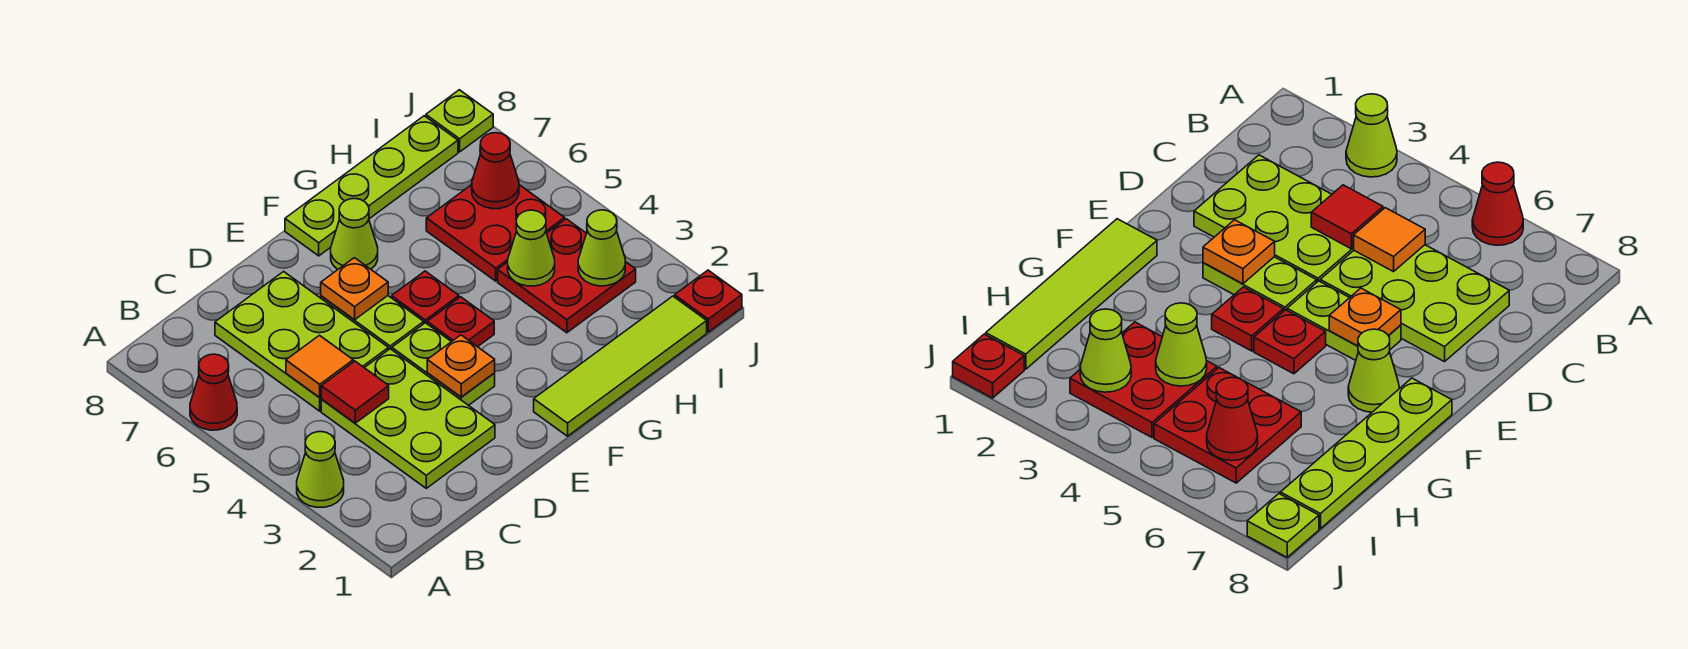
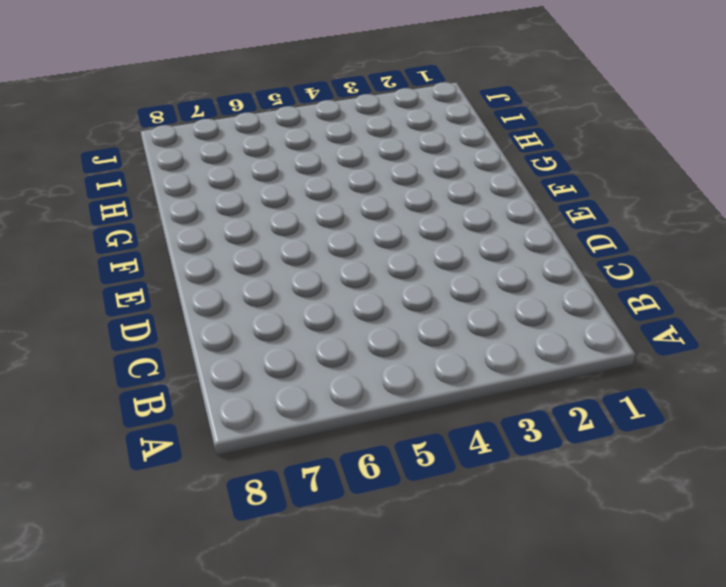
none -> lime cone A3 level 1
none -> red cone A6 level 1
none -> lime plate C2:D4 level 1

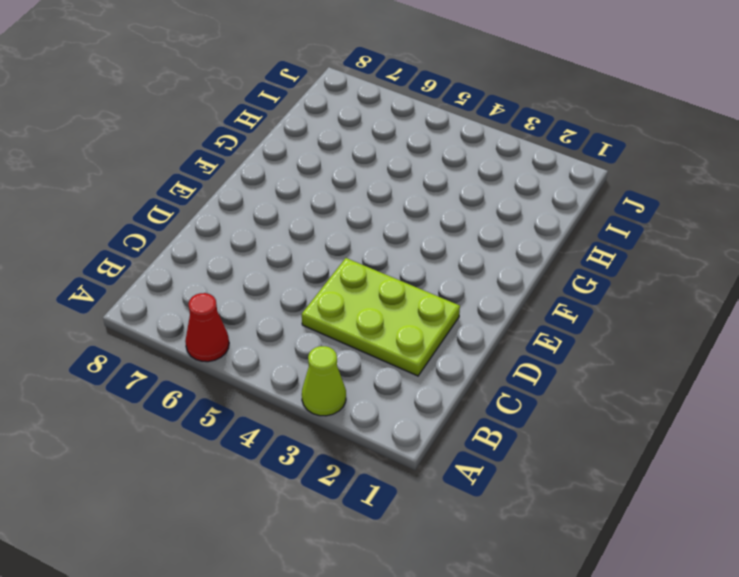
none -> lime plate C5:D7 level 1
none -> lime plate E3:E4 level 1
none -> lime plate E5:E6 level 1

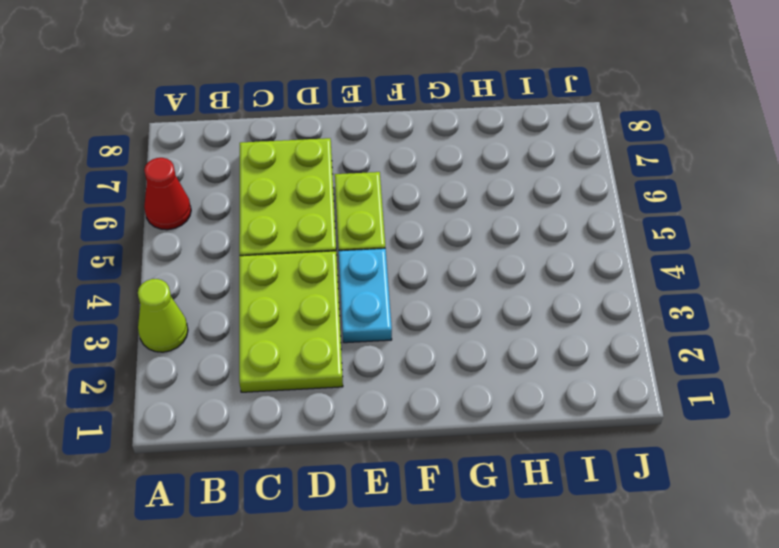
cyan plate E3:E4 level 1 -> lime plate E3:E4 level 1
none -> lime tile F1:I1 level 1
none -> red plate F4 level 1
none -> red plate F5 level 1

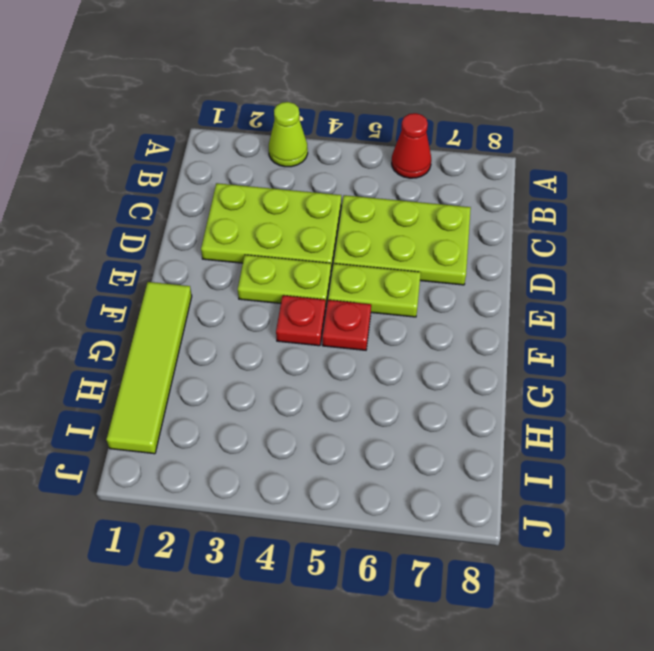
none -> lime cone F7 level 1
none -> lime plate F8:I8 level 1
none -> red plate H3:I4 level 1

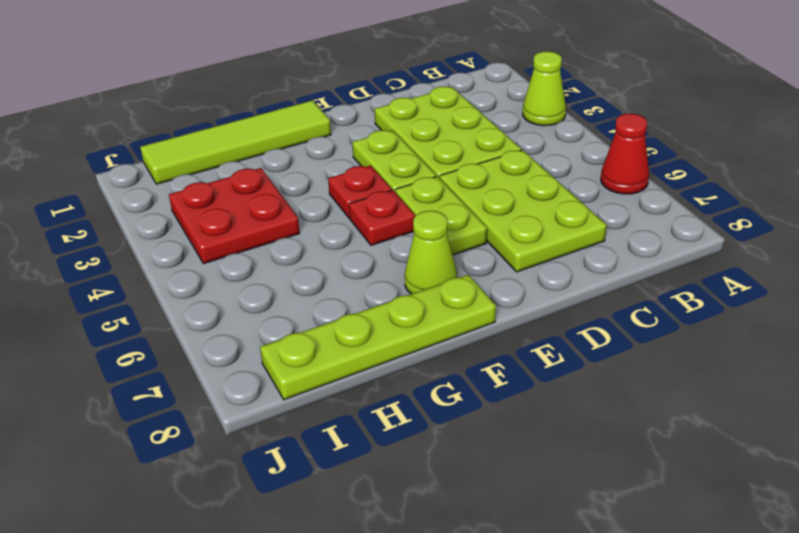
none -> red plate H5:I6 level 1
none -> red plate J1 level 1
none -> lime plate J8 level 1

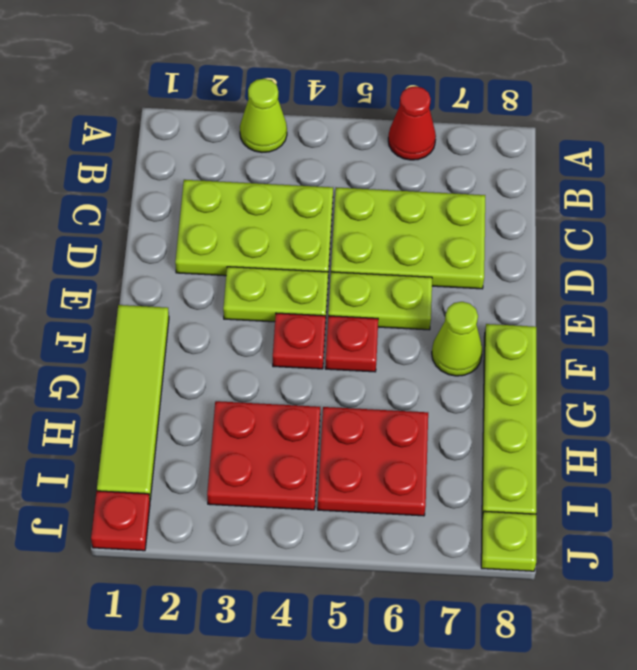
none -> red tile C4 level 2
none -> orange tile C5 level 2
none -> orange plate E3 level 2

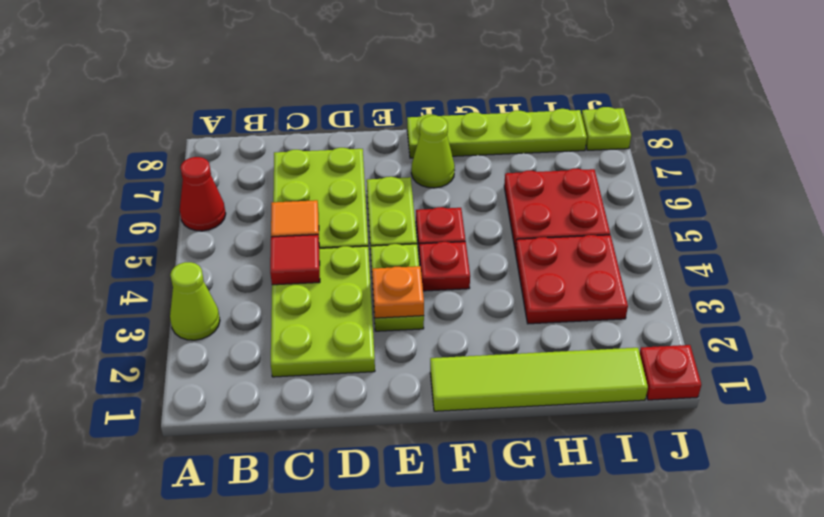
none -> orange plate E6 level 2
none -> lime cone H4 level 2
none -> lime cone I3 level 2

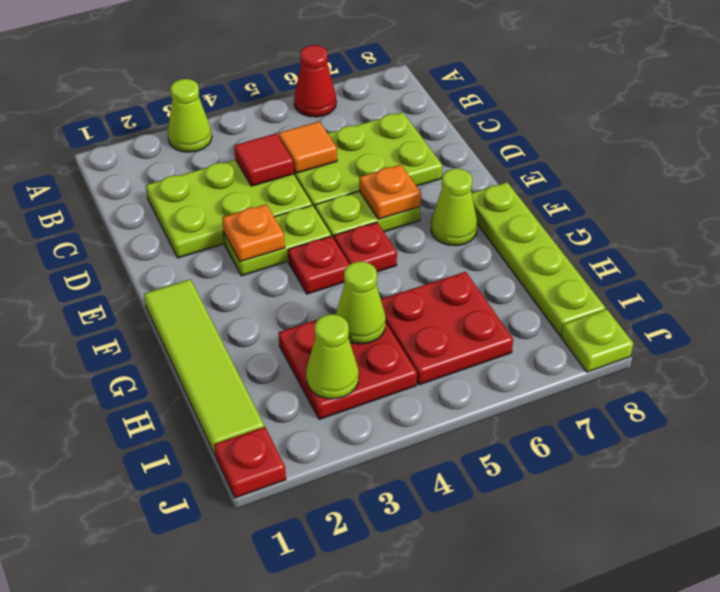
none -> red cone I6 level 2

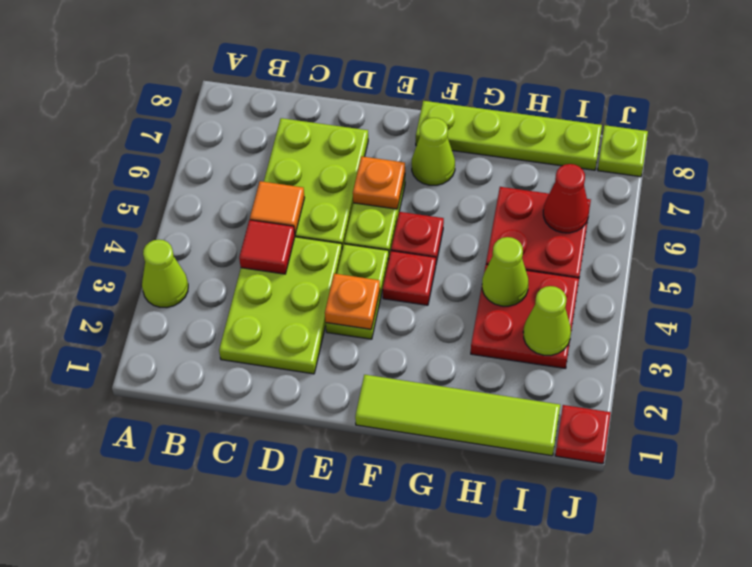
none -> red cone A6 level 1

